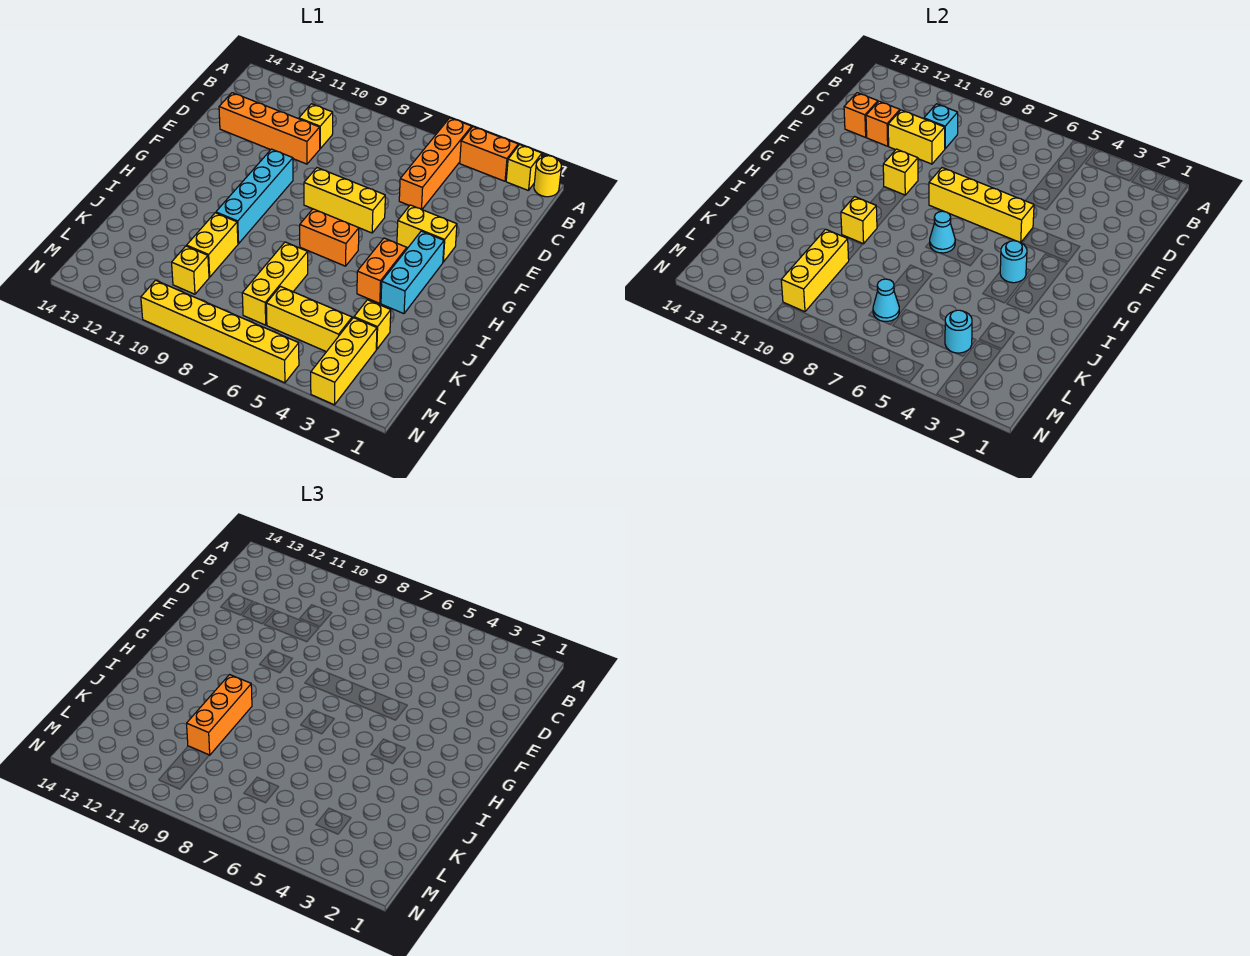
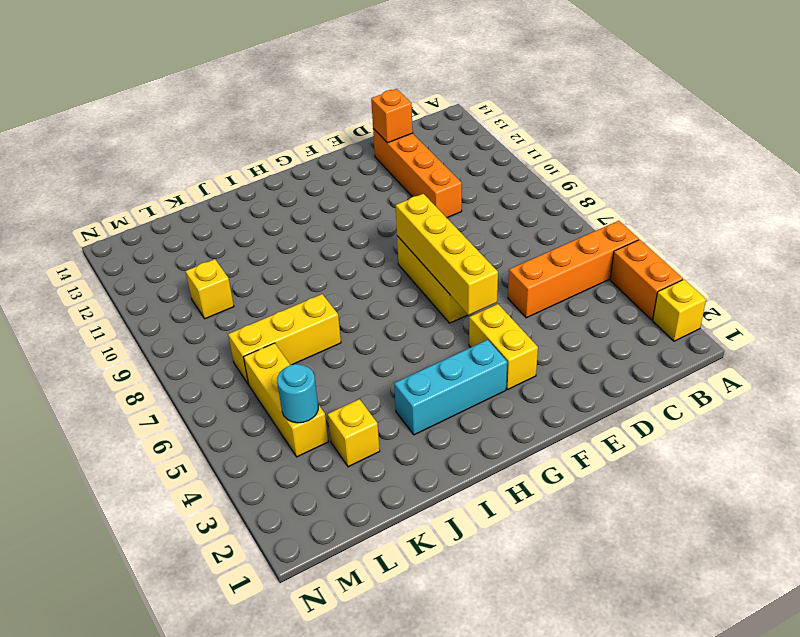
none -> yellow round brick A1 level 1
none -> yellow brick C10 level 1
none -> cyan brick F10:I10 level 1
none -> orange brick H4:I4 level 1

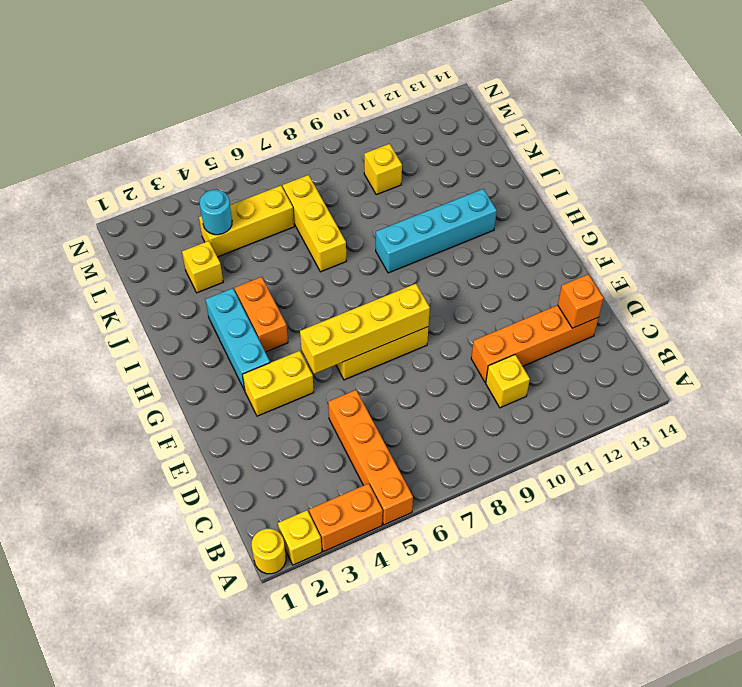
cyan brick I9:I12 level 1 -> cyan brick F10:I10 level 1
none -> orange brick H6:H7 level 1
none -> yellow brick J10:K10 level 1
none -> yellow brick L3:N3 level 1
none -> yellow brick N5:N10 level 1

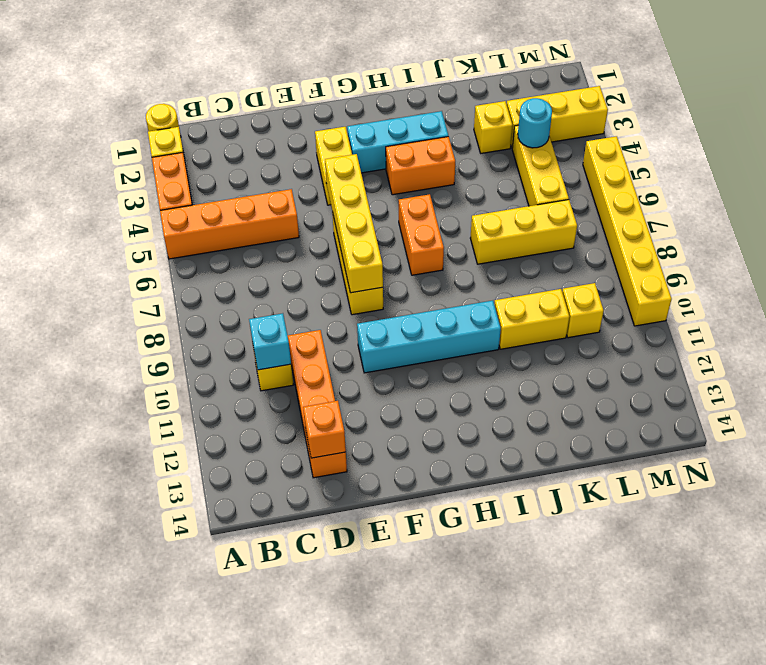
none -> yellow brick D10:D11 level 2
none -> orange brick D12 level 2
none -> yellow brick F10 level 2
none -> cyan round brick H4 level 2

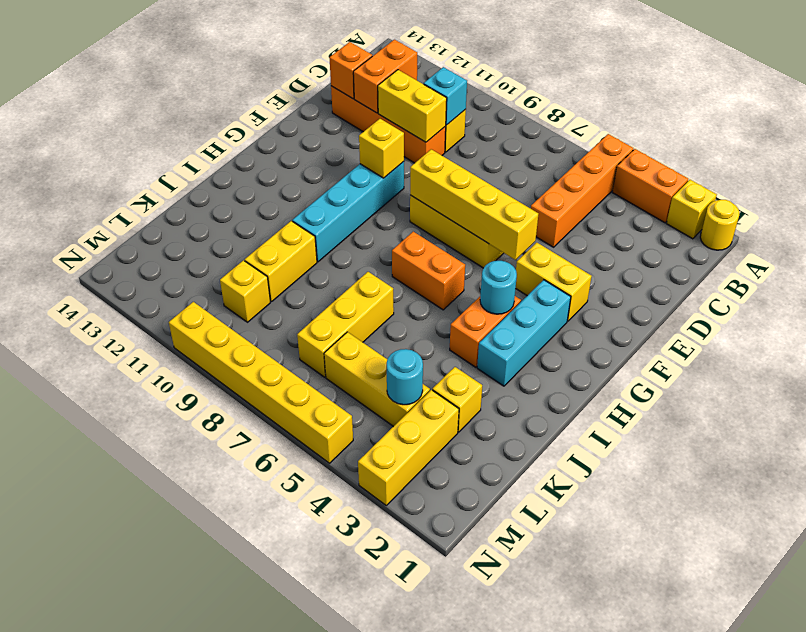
orange brick C12:D12 level 2 -> orange brick D12 level 2
none -> cyan cone H7 level 2
none -> yellow brick I10 level 2
none -> yellow brick K10:M10 level 2
none -> cyan cone L7 level 2

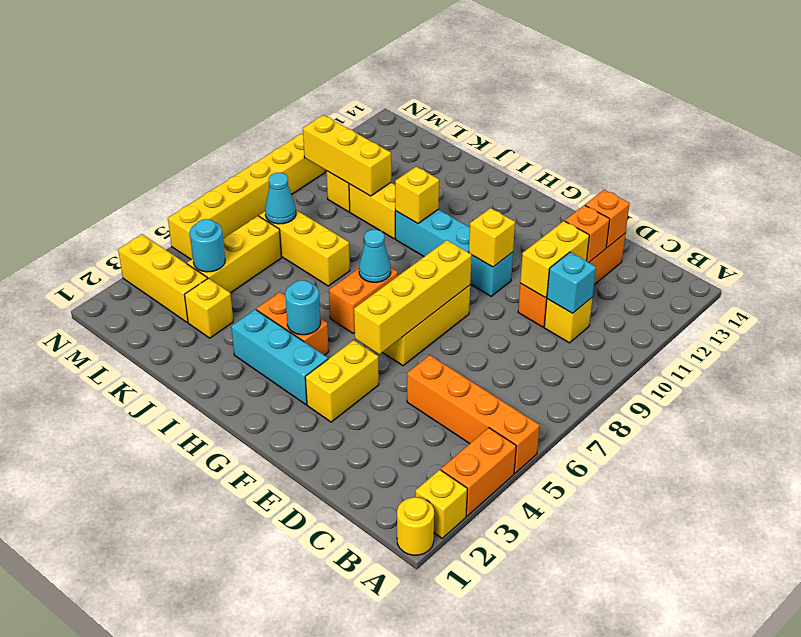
none -> orange brick I10:K10 level 3

